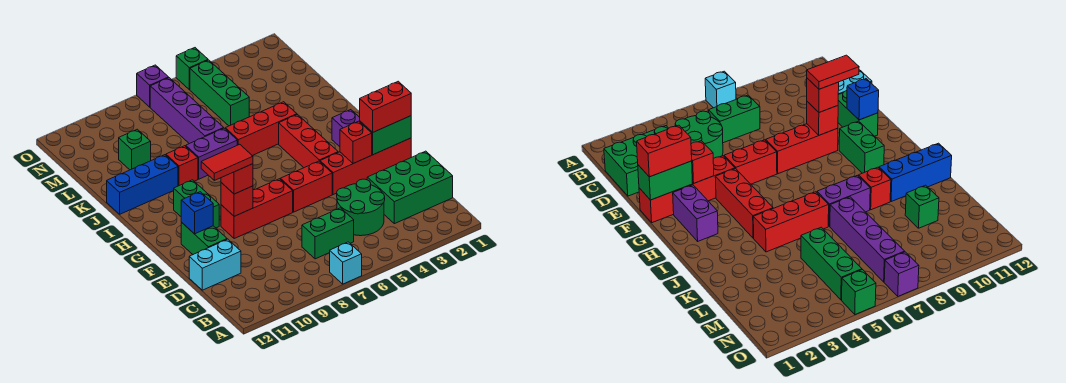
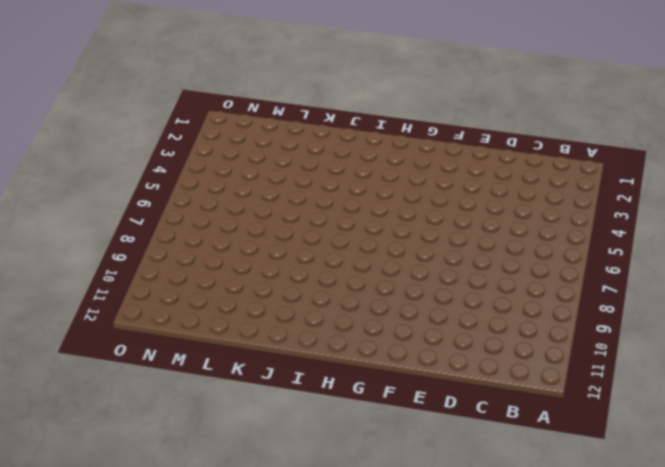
none -> cyan brick A7 level 1
none -> green brick C1:D3 level 1
none -> green round brick C4:D5 level 1

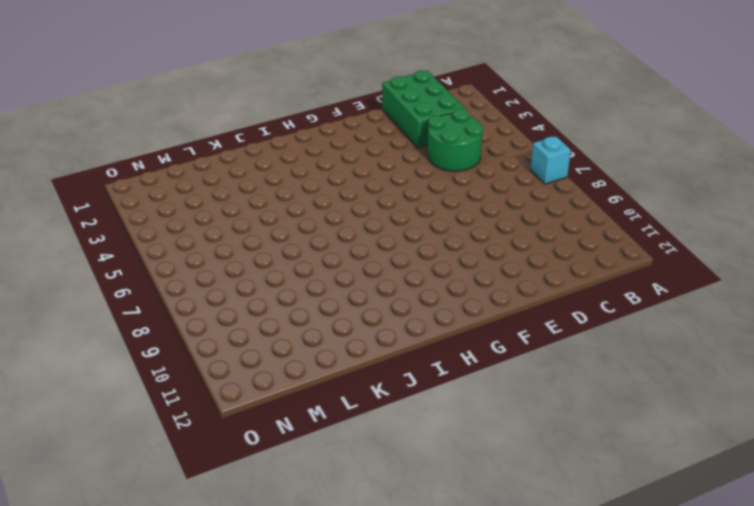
none -> green brick C6:C7 level 1
none -> cyan brick D11:D12 level 1
none -> green brick E11:F11 level 1

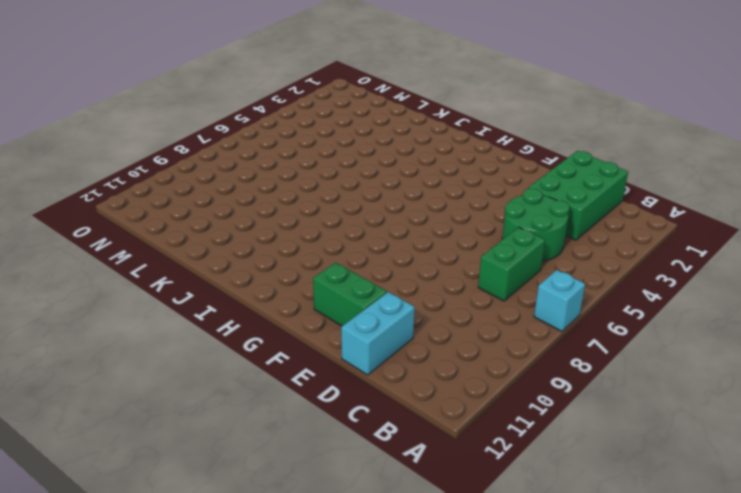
none -> red brick F1:F4 level 1
none -> red brick F5:F6 level 1
none -> red brick F7:F9 level 1

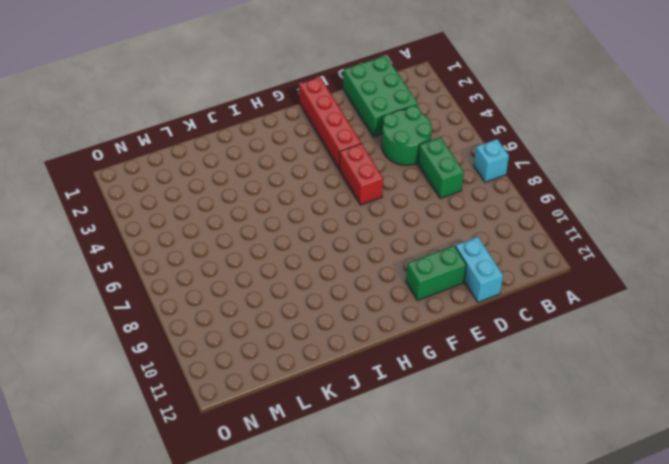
none -> red brick F7:F9 level 1
none -> purple brick G2:H2 level 1
none -> red brick G4:I4 level 1

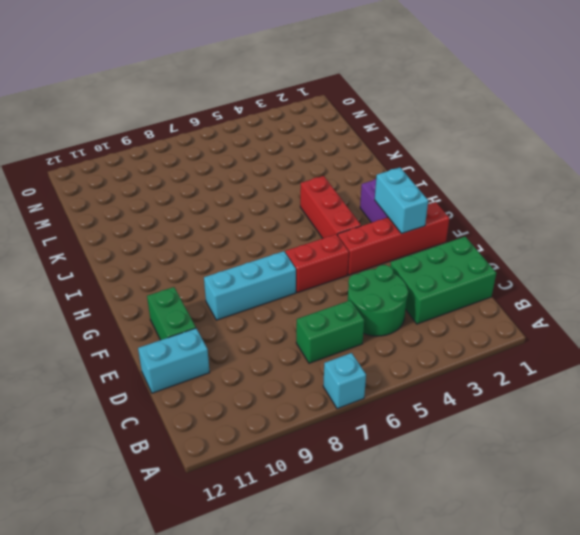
cyan brick F2:G2 level 2 -> green brick F1:F2 level 2
cyan brick F7:F9 level 1 -> red brick F7:F9 level 1
none -> green brick G10:H10 level 1
none -> red brick J4:J6 level 1
none -> purple brick J7:J8 level 1

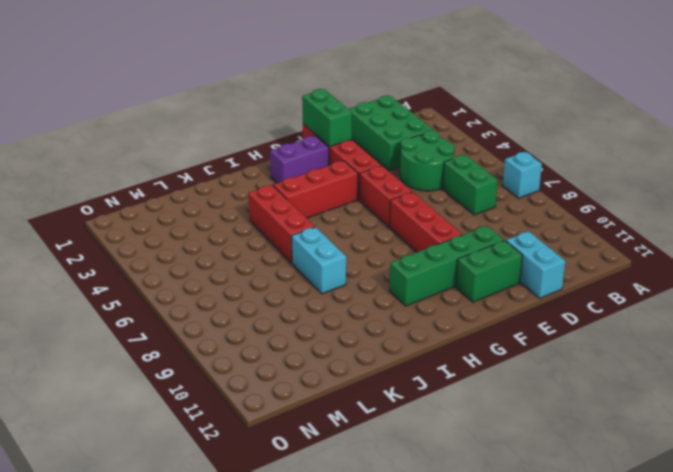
green brick E10:H10 level 1 -> green brick G10:H10 level 1
cyan brick J7:J8 level 1 -> purple brick J7:J8 level 1
none -> red brick J9 level 1
none -> blue brick J10:J12 level 1
none -> purple brick K7:N7 level 1

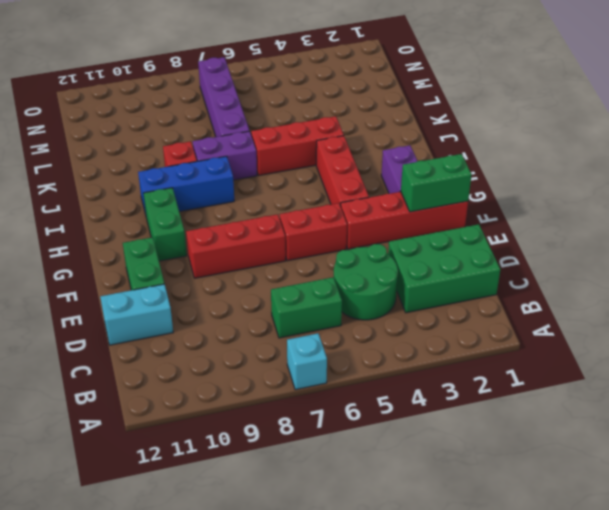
blue brick I8:I10 level 1 -> blue brick J10:J12 level 1
none -> green brick L5:N5 level 1
none -> green brick L10 level 1
none -> green brick O5 level 1

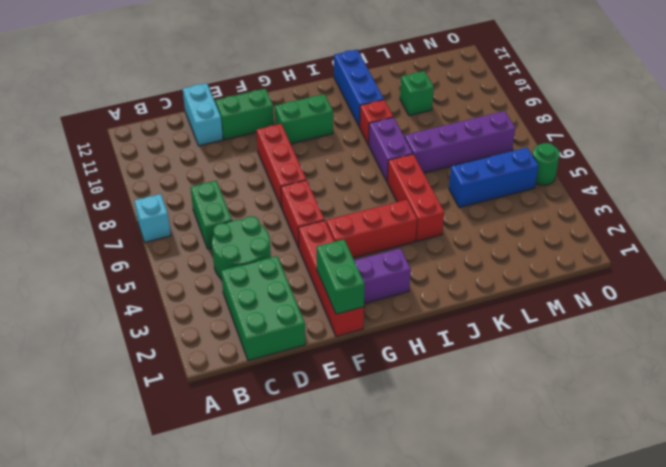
blue brick L5:N5 level 1 -> green brick L5:N5 level 1
green round brick O5 level 1 -> green brick O5 level 1
none -> purple brick O7 level 1
none -> red brick F3 level 2
none -> red brick F9 level 2

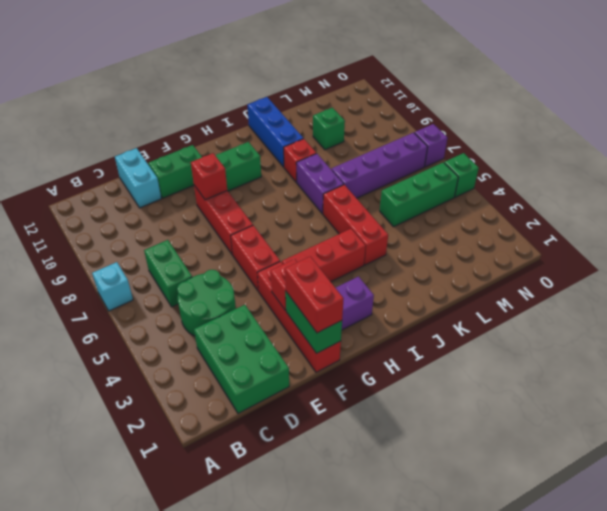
none -> blue brick F11 level 2
none -> red brick F9 level 3
none -> red tile F9:F10 level 4

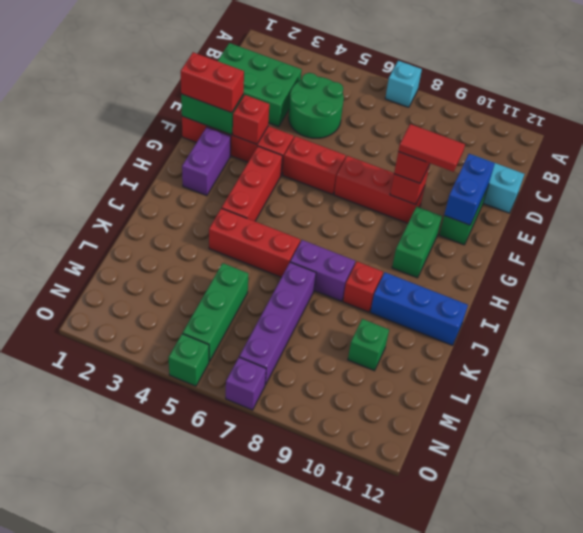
blue brick E11:F11 level 2 -> blue brick F11 level 2
none -> green brick C6:C7 level 1

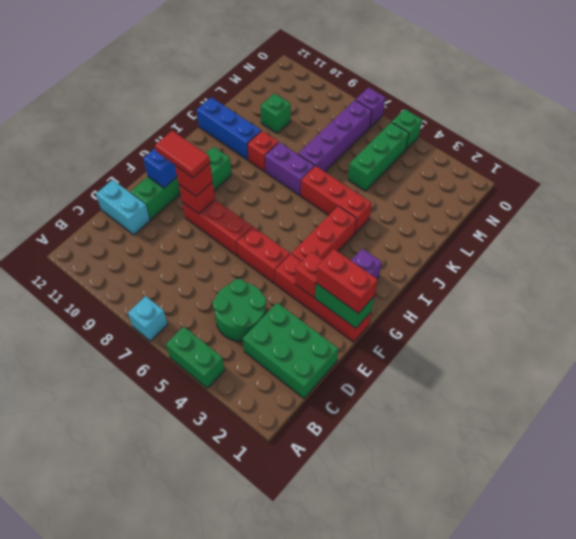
green brick A4:A5 level 1 -> green brick C6:C7 level 1

